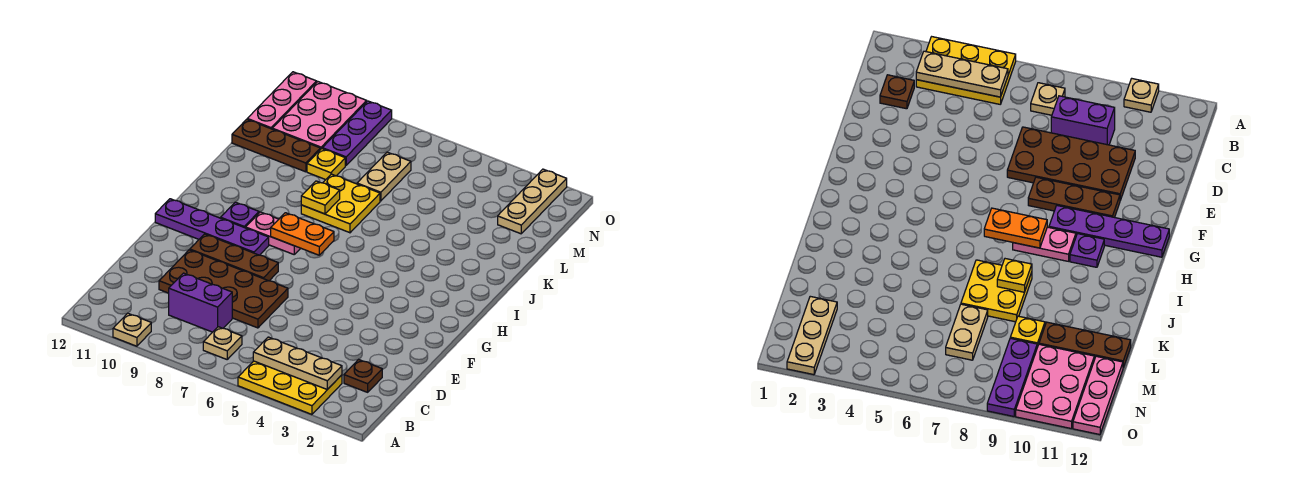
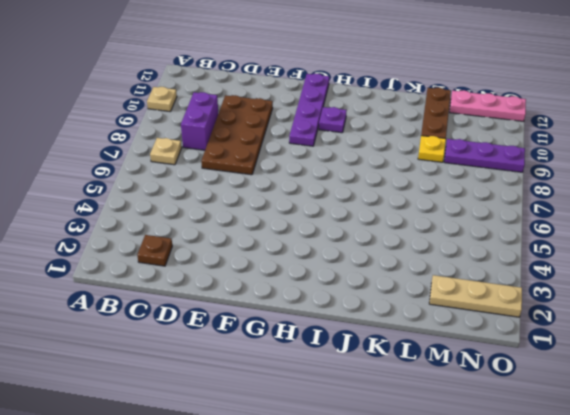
none -> yellow plate A3:B5 level 1
none -> brown plate F8:F10 level 1
none -> pink plate H8:H9 level 1

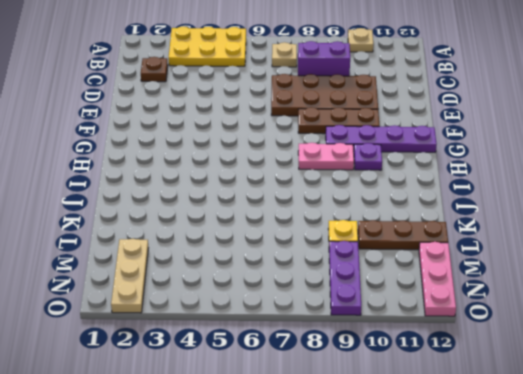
none -> yellow plate J7:K8 level 1
none -> tan plate L7:M7 level 1
none -> pink plate M10:O11 level 1

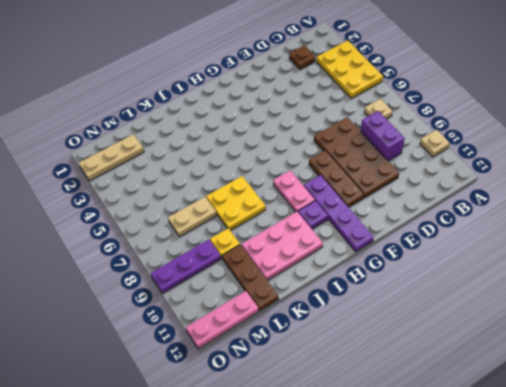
pink plate I10:K11 level 1 -> pink plate M10:O11 level 1
none -> tan plate B3:B5 level 2
none -> orange plate H7:H8 level 2
none -> yellow plate J8 level 2

